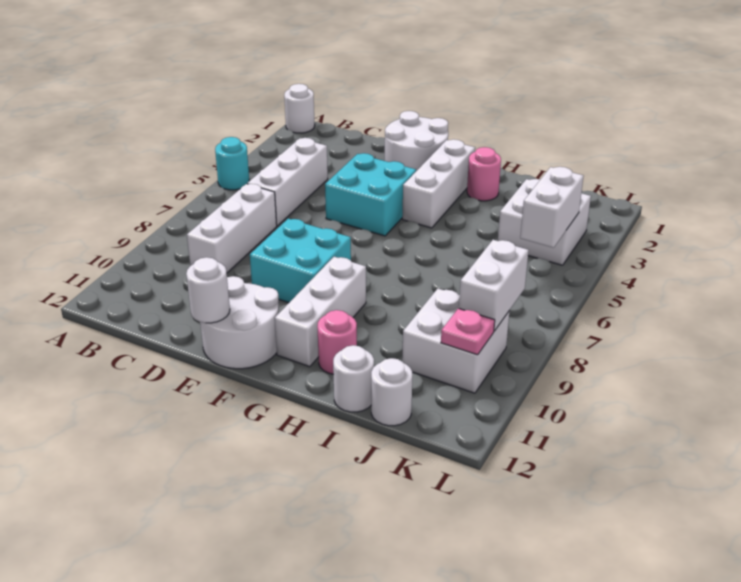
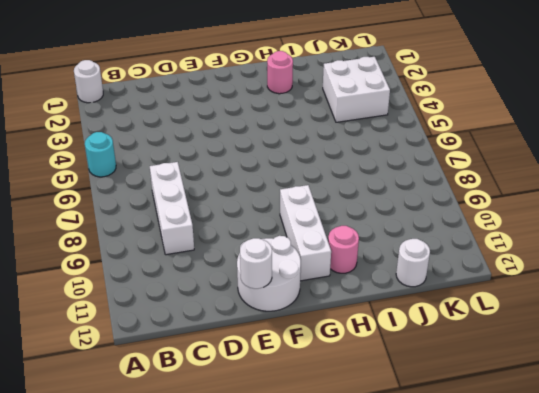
none -> white brick C4:C6 level 1
none -> white round brick E1:F2 level 1
none -> cyan brick E4:F5 level 1

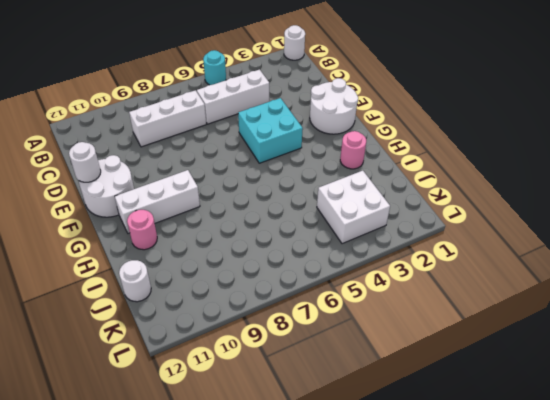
none -> cyan brick E8:F9 level 1
none -> white brick G2:G4 level 1
none -> white round brick I12 level 1

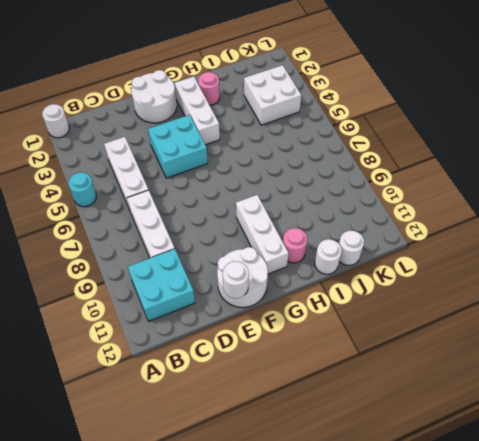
cyan brick B10:C11 level 1 -> cyan brick E8:F9 level 1
none -> white brick J9:K10 level 1
none -> white brick K4:K5 level 2
none -> white brick K8:K9 level 2

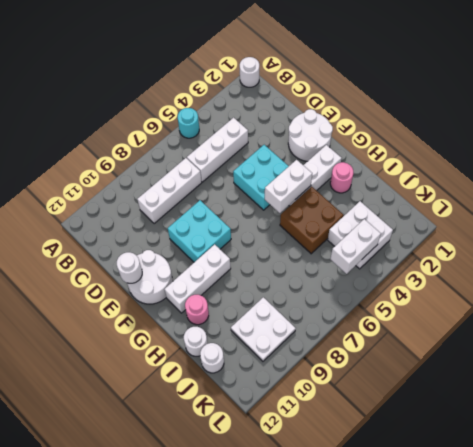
white brick G4:G5 level 2 -> white brick K8:K9 level 2
brown brick H4:I5 level 1 -> none
white plate J9:K10 level 1 -> white brick J9:K10 level 1
none -> pink plate K10 level 2

